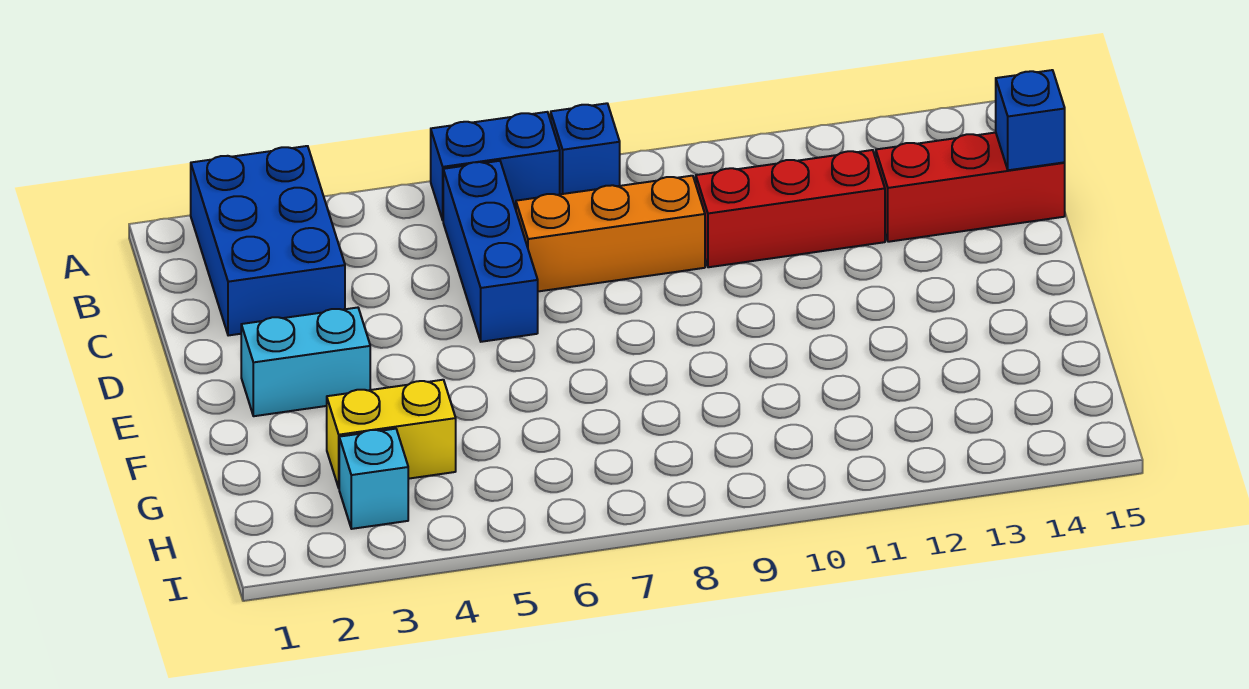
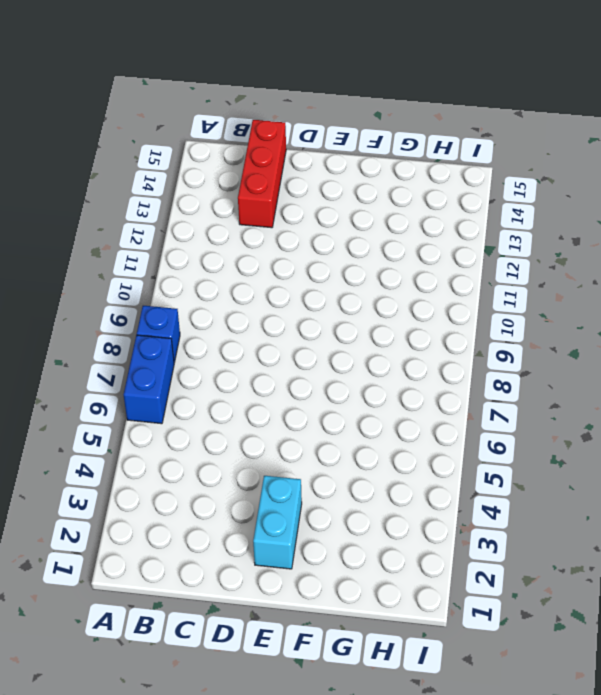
none -> blue brick A2:C3 level 1
none -> blue brick B6:D6 level 1

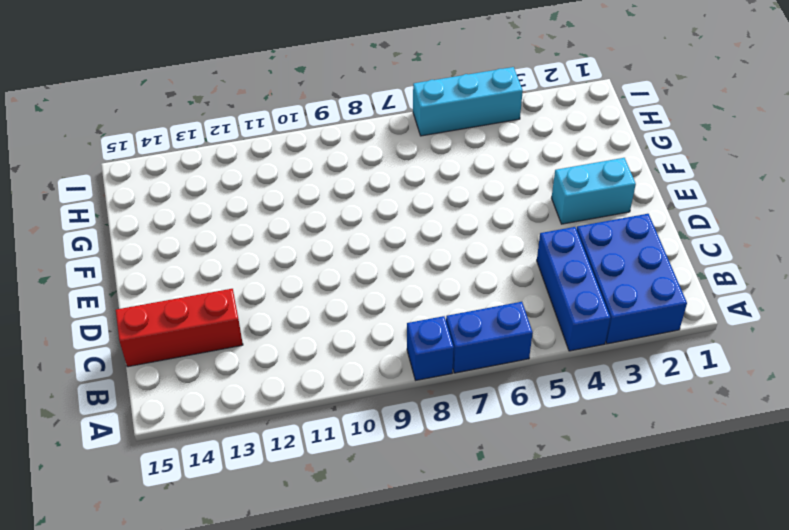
blue brick A4:C4 level 1 -> blue brick B6:D6 level 1
cyan brick I4:I6 level 1 -> none
none -> orange brick C7:C9 level 1
none -> red brick C10:C12 level 1

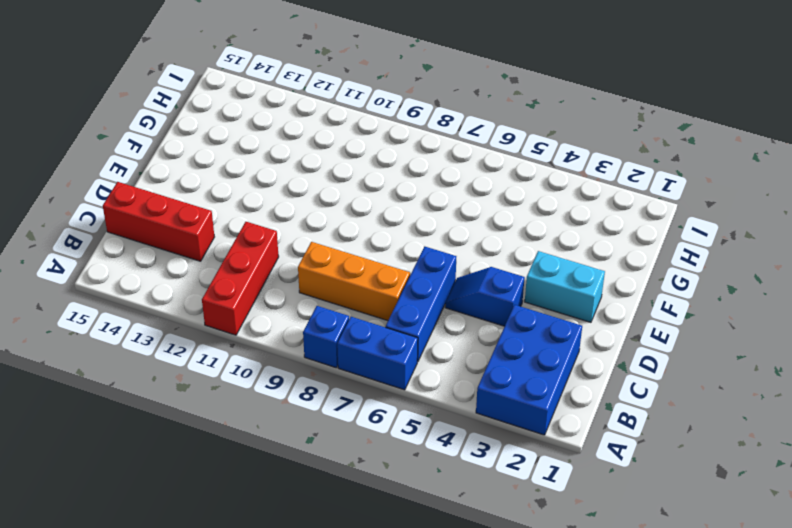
red brick A11:C11 level 1 -> red brick C10:C12 level 1
blue slope D4:D5 level 1 top 4 -> none
none -> yellow brick G3:G4 level 1
none -> cyan brick H3 level 1

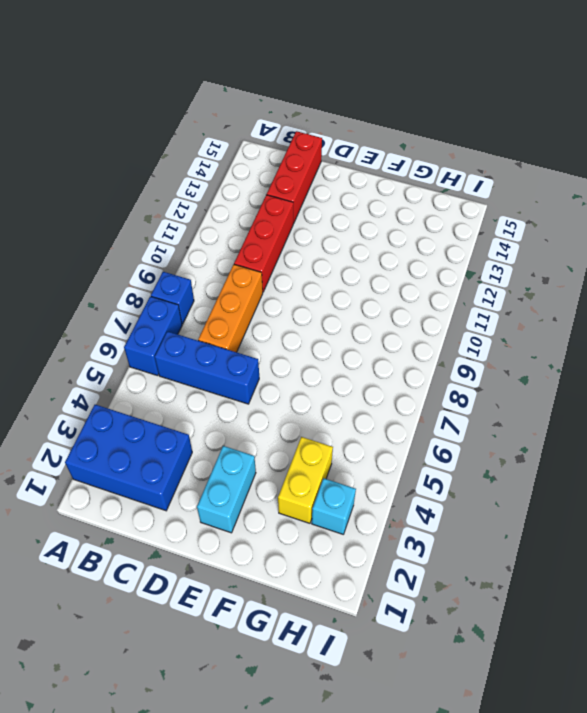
none -> blue brick C15 level 2

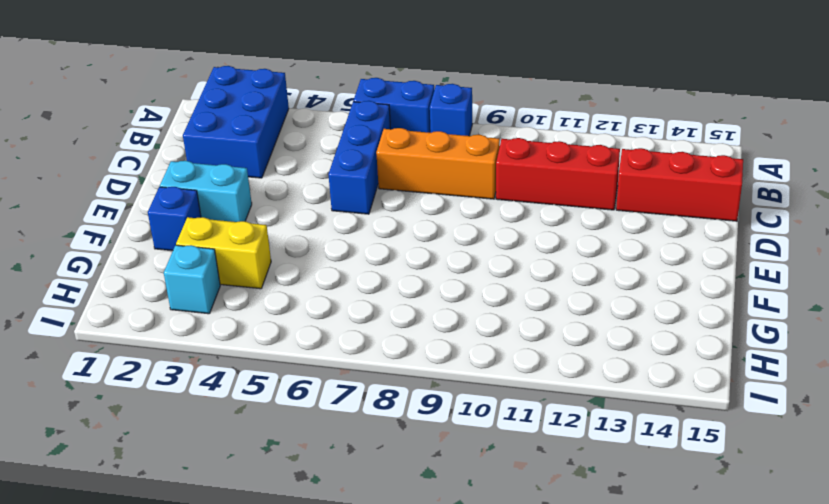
blue brick F2 level 1 -> blue brick C15 level 2

